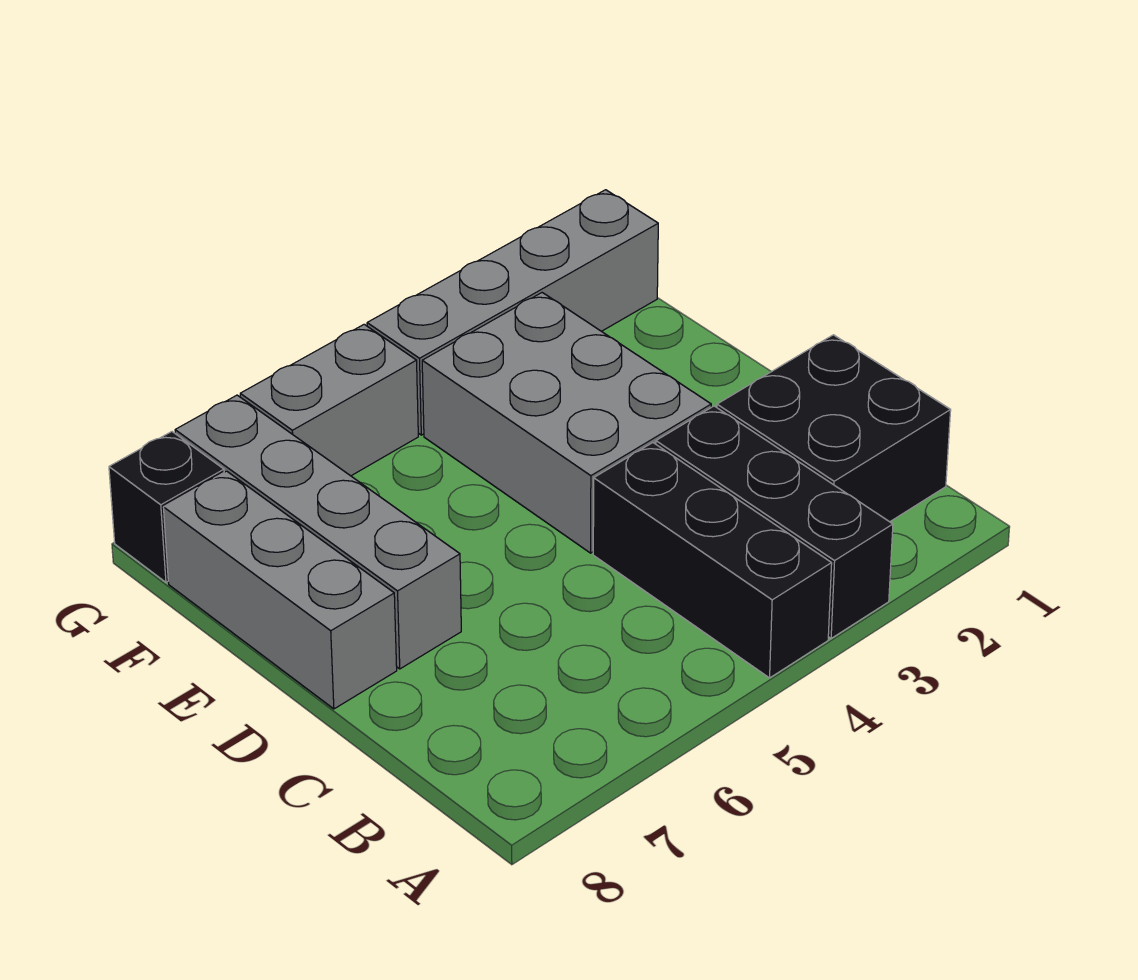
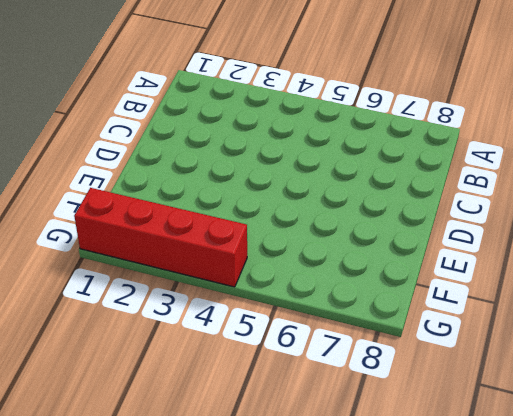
red brick G1:G4 level 1 -> grey brick G1:G4 level 1
none -> black brick A3:C3 level 1
none -> black brick A4:C4 level 1

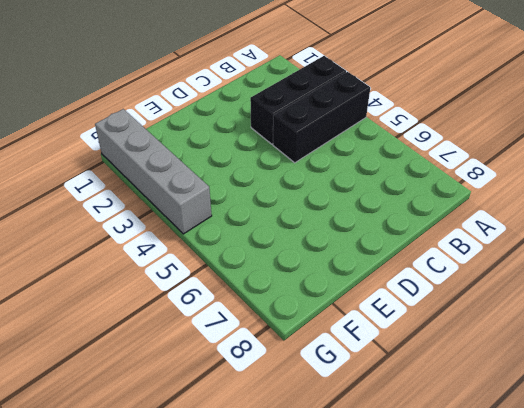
none -> black brick B1:C2 level 1
none -> grey brick D3:F4 level 1

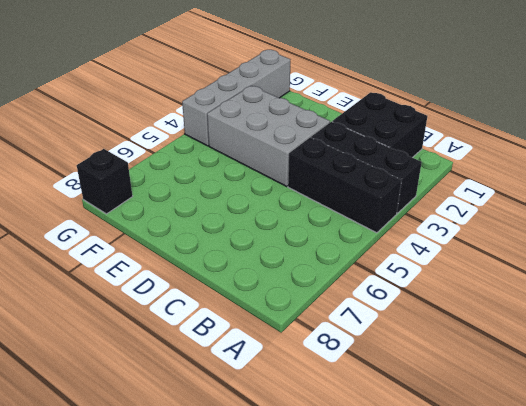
none -> grey brick D7:G7 level 1
none -> grey brick D8:F8 level 1

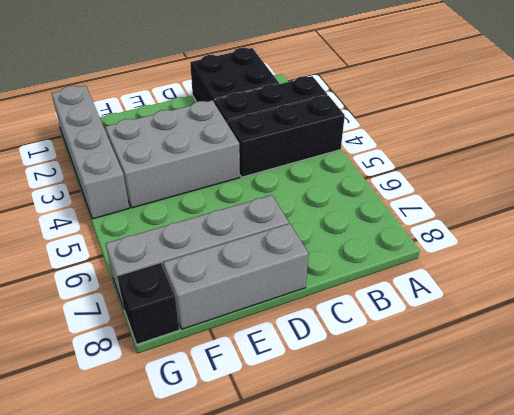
none -> grey brick G5:G6 level 1

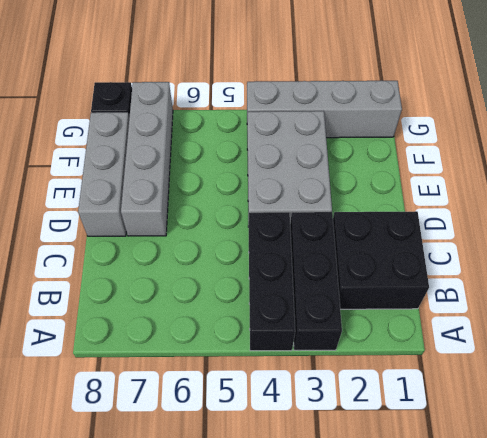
none -> grey brick G5:G6 level 1

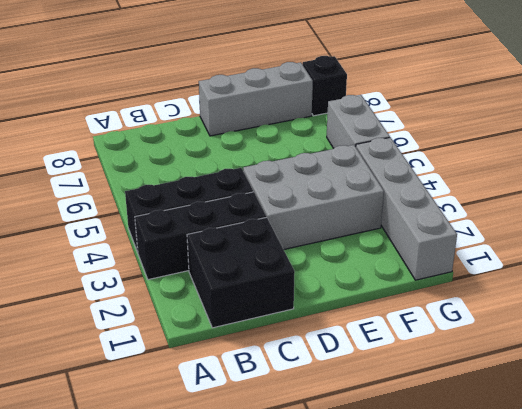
none -> grey brick D7:G7 level 1

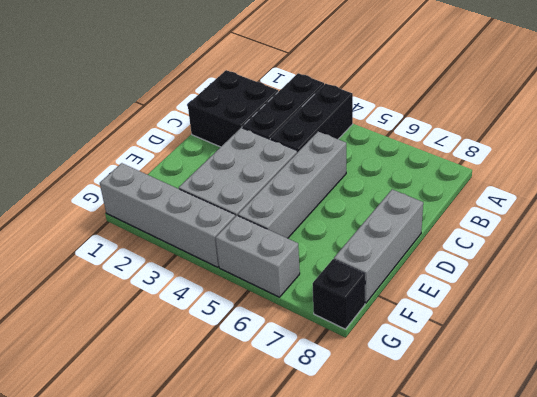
grey brick C5:F5 level 1 -> grey brick D7:G7 level 1

